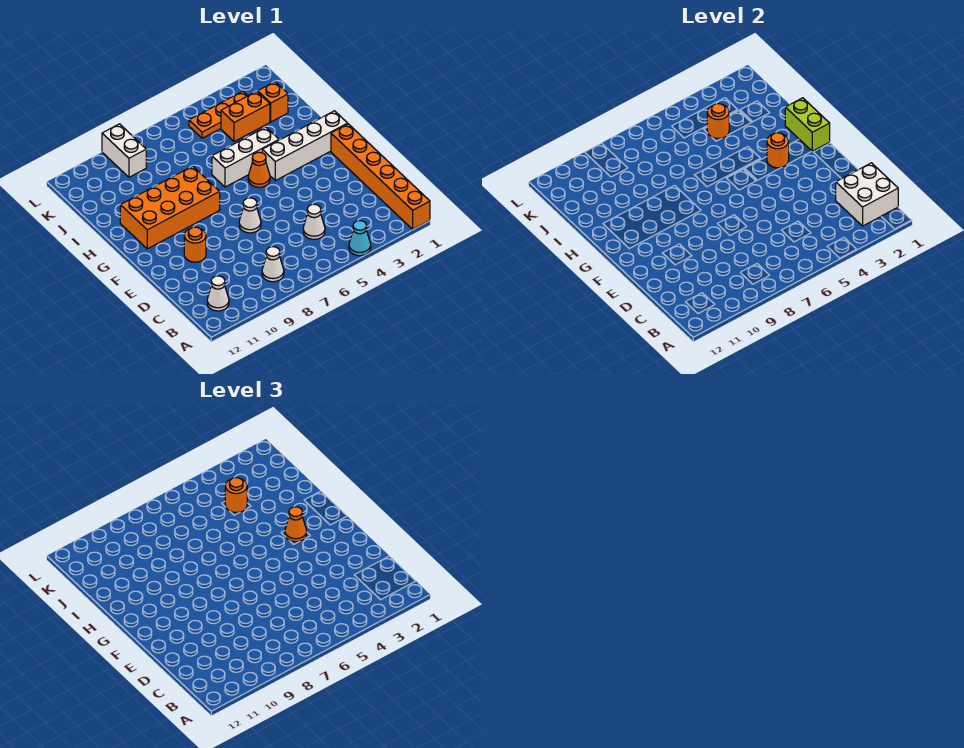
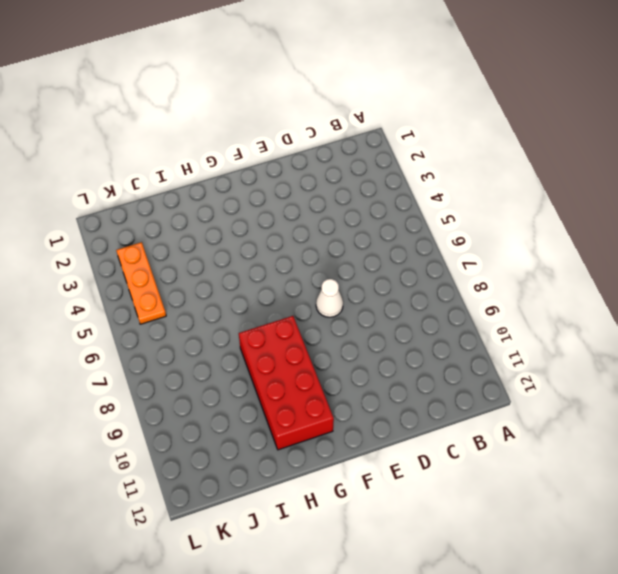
red brick G8:H11 level 1 -> orange brick G8:H11 level 1
none -> orange brick A1:F1 level 1
none -> cyan cone A4 level 1
none -> white cone B8 level 1

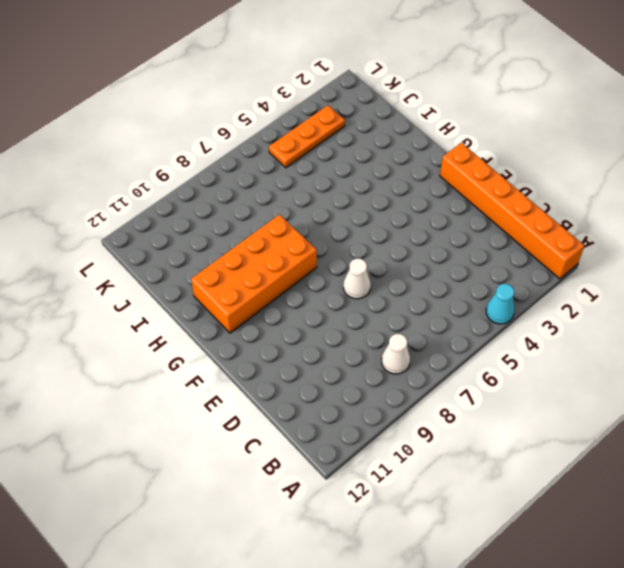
none -> white cone B11 level 1
none -> white cone C5 level 1
none -> orange round brick E10 level 1

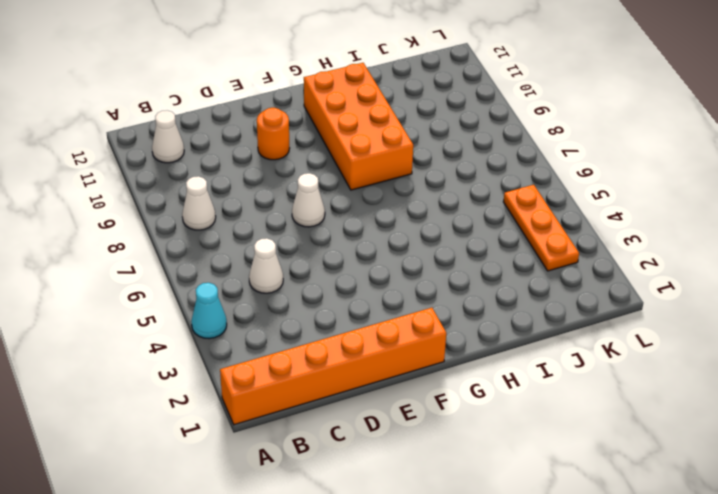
none -> white brick G1:G4 level 1
none -> orange cone G5 level 1
none -> white brick H4:H6 level 1

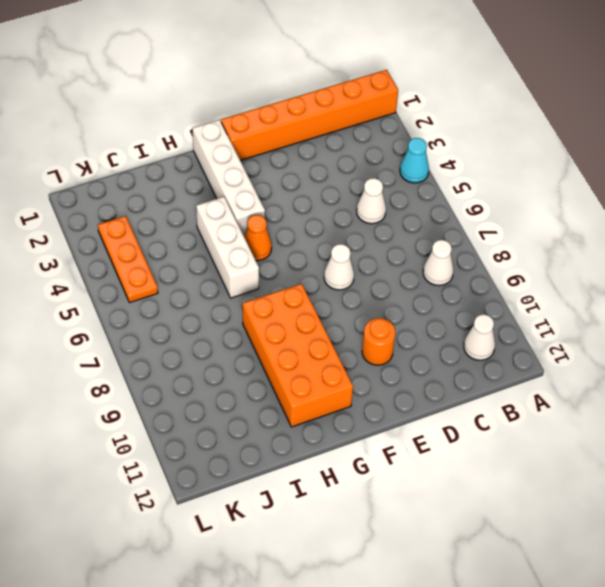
none -> orange brick J2 level 1
none -> orange brick J3:J4 level 1
none -> white brick K9:L9 level 1

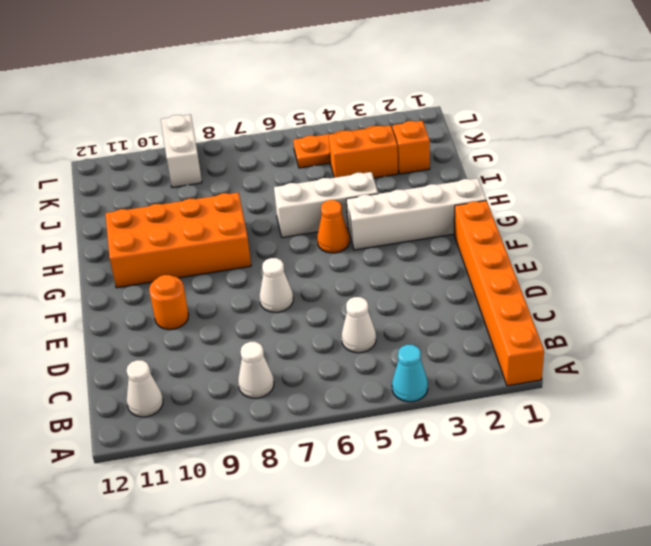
none -> white brick B1:C2 level 2
none -> lime brick G1:H1 level 2
none -> orange round brick G3 level 2

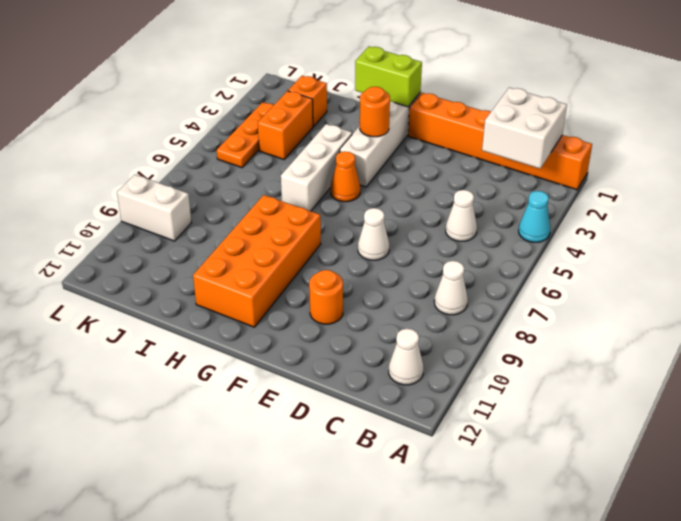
none -> orange round brick J4 level 2
none -> orange cone G3 level 3
none -> orange round brick J4 level 3

